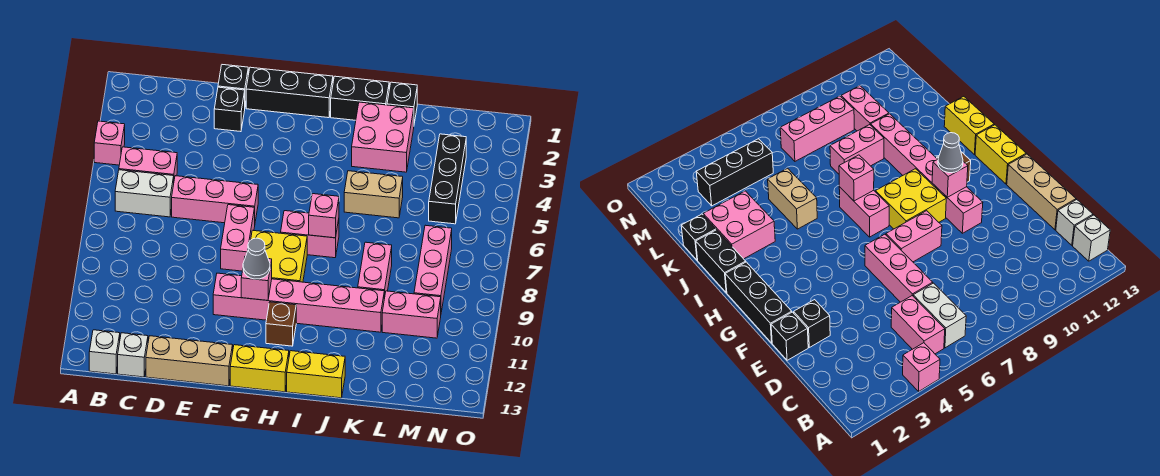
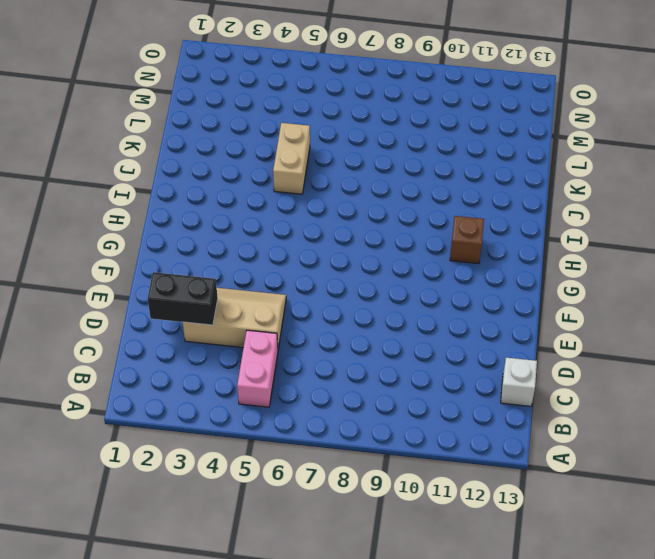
black brick D2:D3 level 2 -> black brick I1:J1 level 1
tan slope D3:E5 level 1 top D -> none
none -> pink brick A4 level 1
none -> white brick B6:C6 level 1
none -> white brick B13 level 1

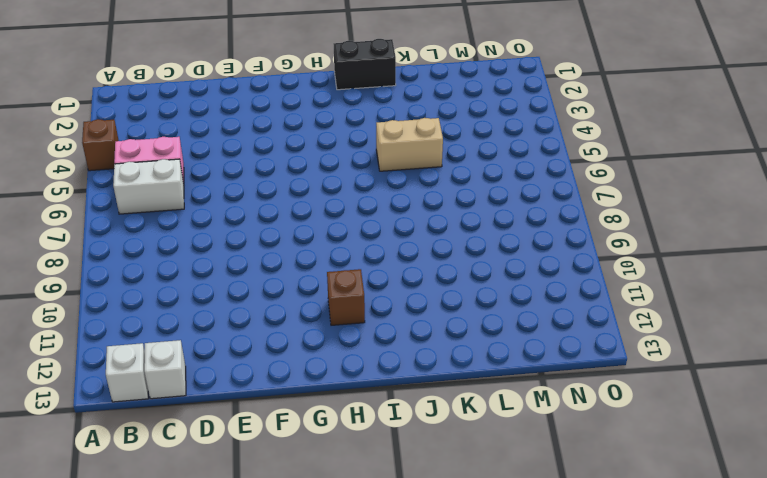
brown brick A4 level 1 -> pink brick A4 level 1
none -> pink brick D6:F6 level 1
none -> tan brick D13:F13 level 1
none -> black brick E1 level 1

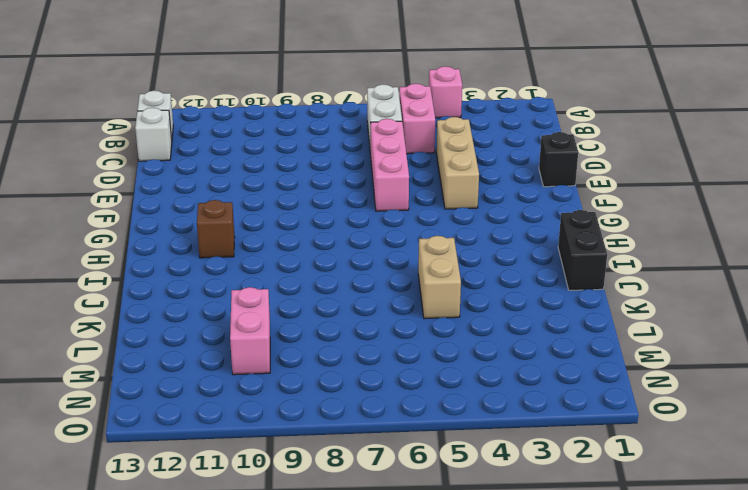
tan brick D4:F4 level 1 -> tan brick D13:F13 level 1
none -> black brick E2 level 1
none -> black brick F1:H1 level 1
none -> pink brick F7:F8 level 1

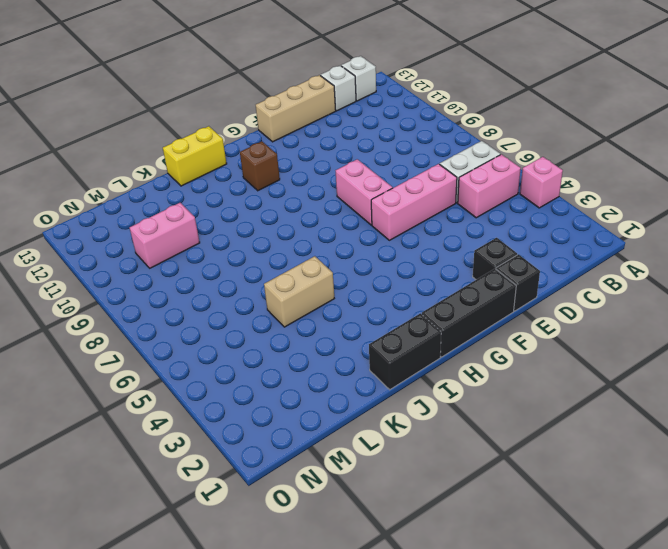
none -> pink brick F10:K10 level 1
none -> yellow brick G8:H9 level 1
none -> yellow brick G13:H13 level 1

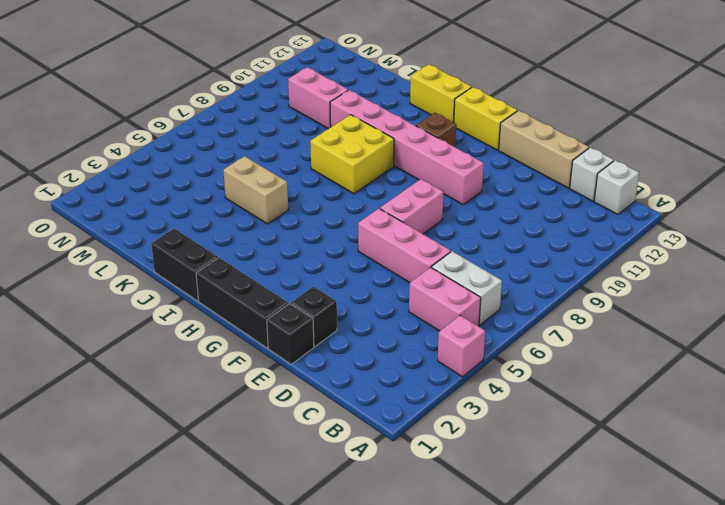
yellow brick I8:J9 level 1 -> yellow brick G8:H9 level 1
none -> pink brick H7:I7 level 1
none -> pink brick J2:K3 level 1
none -> black brick K1 level 1

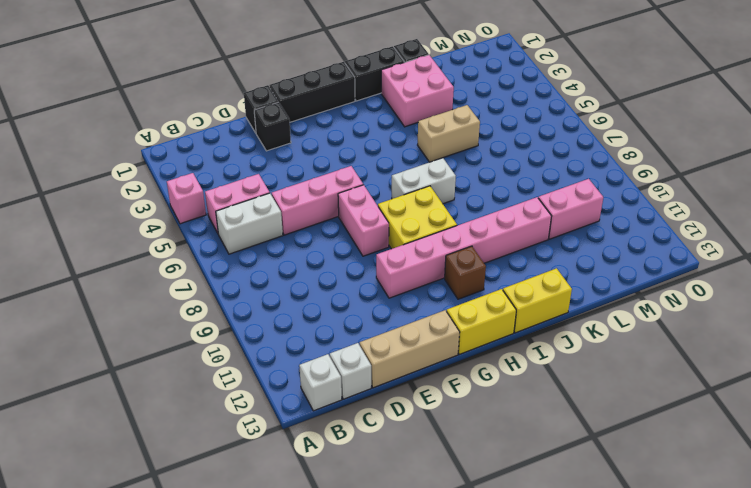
white brick H7:I7 level 1 -> pink brick H7:I7 level 1
none -> pink brick K8:K9 level 1
none -> black brick M3:M5 level 1
none -> pink brick M7:M9 level 1

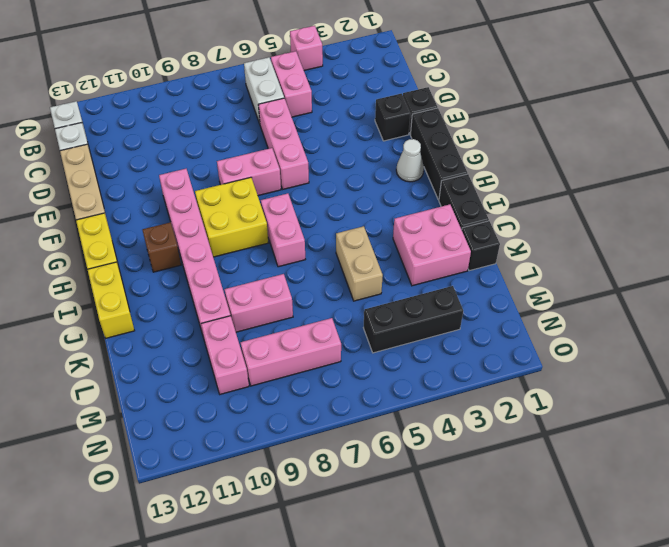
white cone G2 level 1 -> none
none -> pink brick G10 level 2
none -> pink brick I7 level 2
none -> grey cone G10 level 3

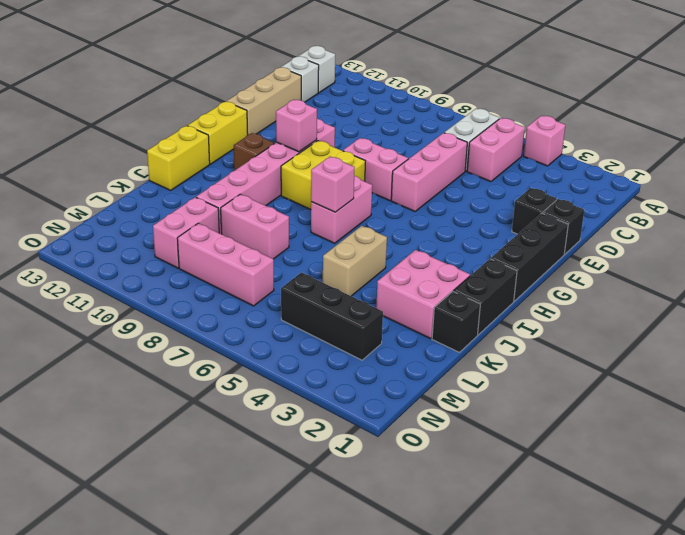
none -> grey cone G10 level 3

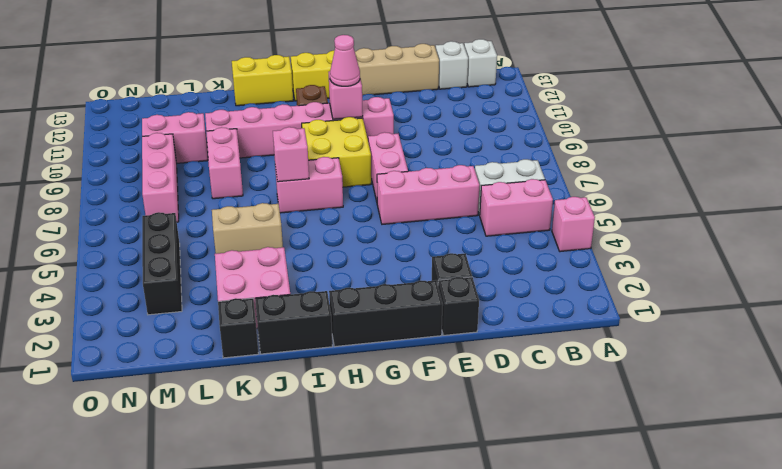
pink cone G10 level 3 -> grey cone G10 level 3

